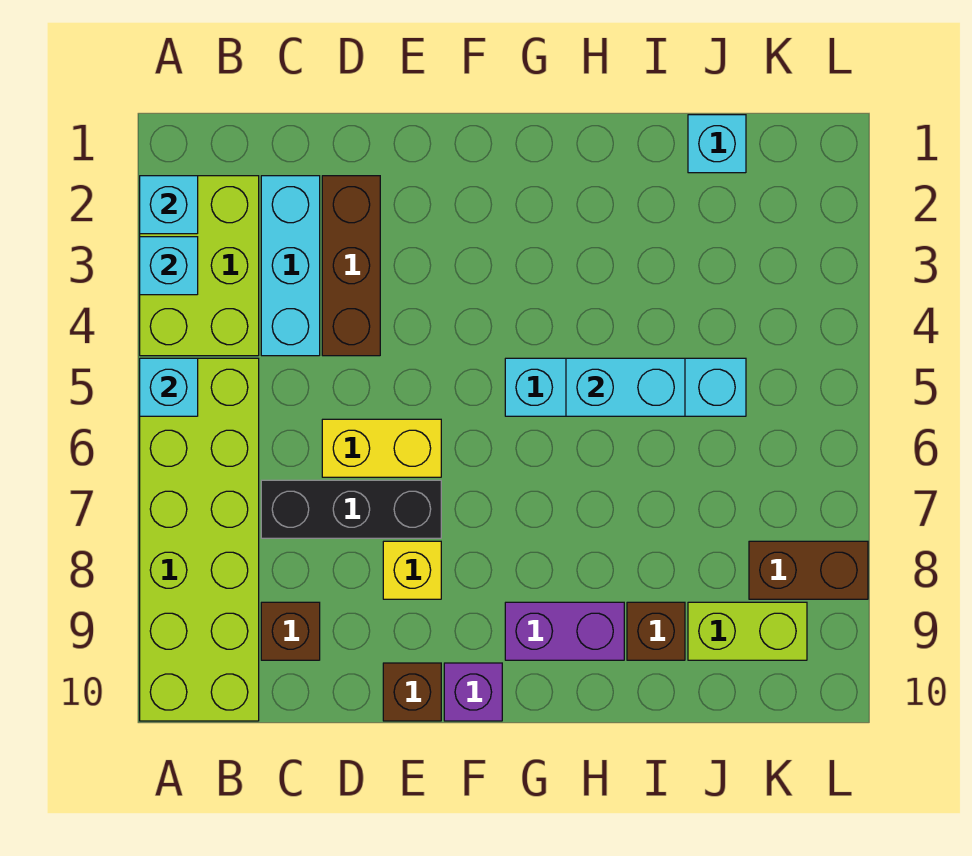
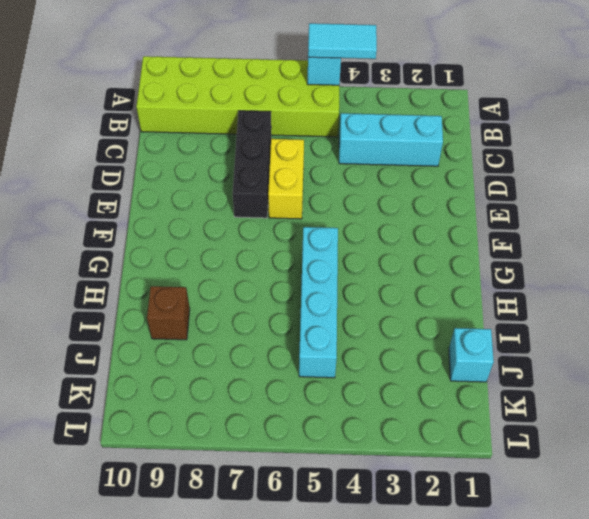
cyan tile A4:A5 level 3 -> none
none -> lime brick A2:B4 level 1
none -> brown brick C9 level 1
none -> brown brick D2:D4 level 1

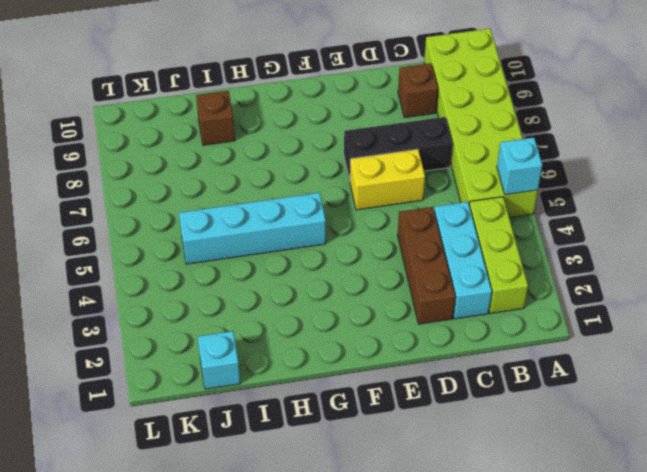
lime brick B2:B4 level 1 -> lime brick A2:B4 level 1
none -> yellow brick E8 level 1
none -> brown brick E10 level 1
none -> purple brick F10 level 1

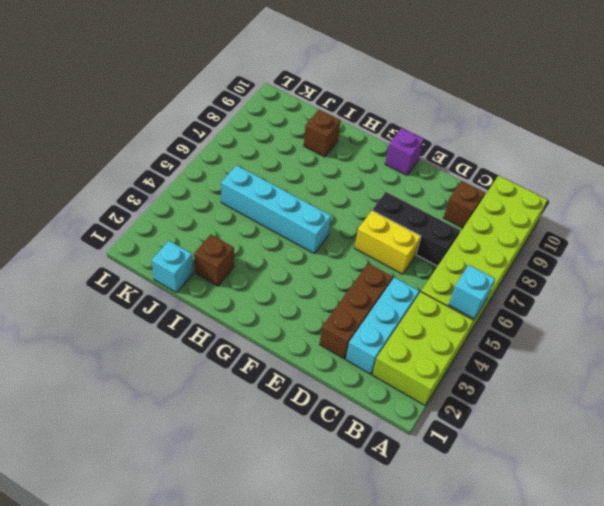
brown brick I2 level 1 -> brown brick E10 level 1
none -> yellow brick E8 level 1
none -> purple brick G9:H9 level 1
none -> lime brick J9:K9 level 1

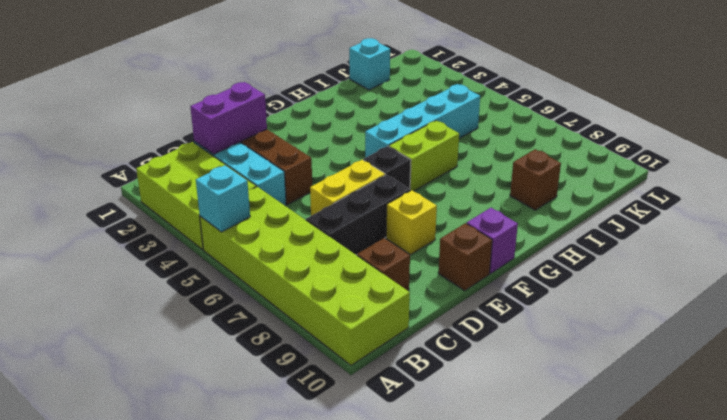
purple brick C2:D2 level 2 -> purple brick G9:H9 level 1
black brick F6 level 1 -> none
lime brick G6:H6 level 1 -> lime brick J9:K9 level 1
none -> brown brick K8:L8 level 1
none -> cyan brick A2 level 2
none -> cyan brick A3 level 2

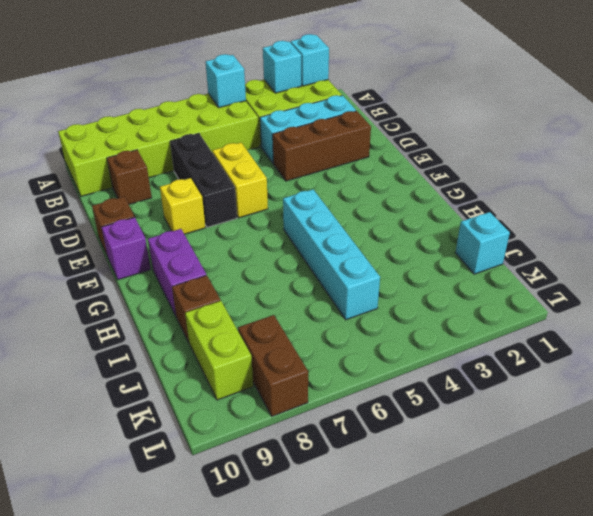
none -> cyan brick H5:I5 level 2

